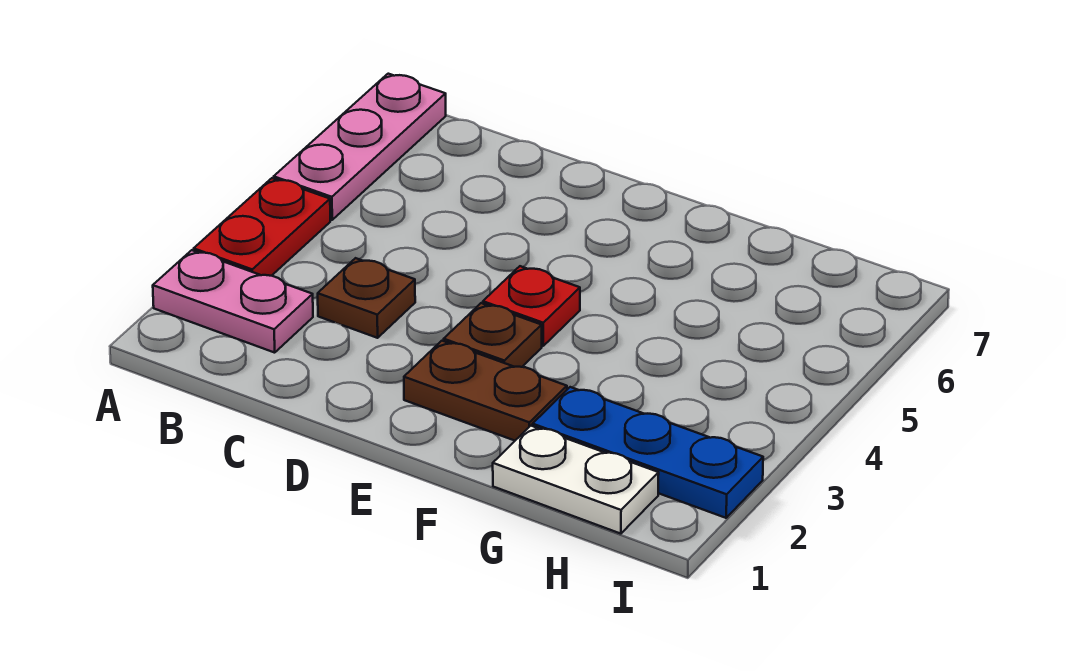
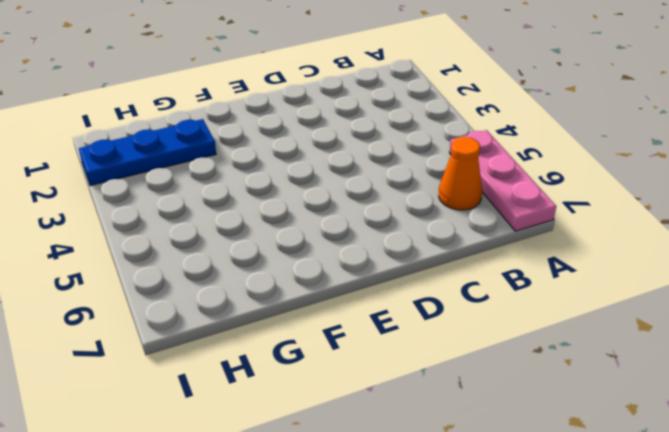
orange cone B6 level 1 -> none
none -> pink plate A2:B2 level 1
none -> red plate A3:A4 level 1

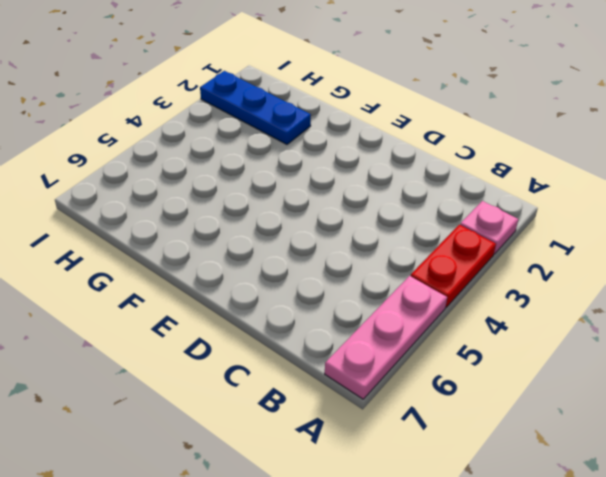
pink plate A2 level 1 -> pink plate A2:B2 level 1
none -> brown plate C3 level 1
none -> brown plate E2:F2 level 1

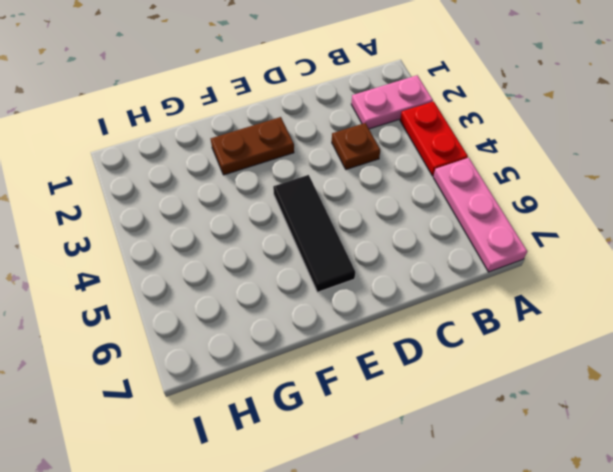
black tile E4:E6 level 1 -> red plate E4 level 1
none -> brown plate E3 level 1
none -> white plate G1:H1 level 1

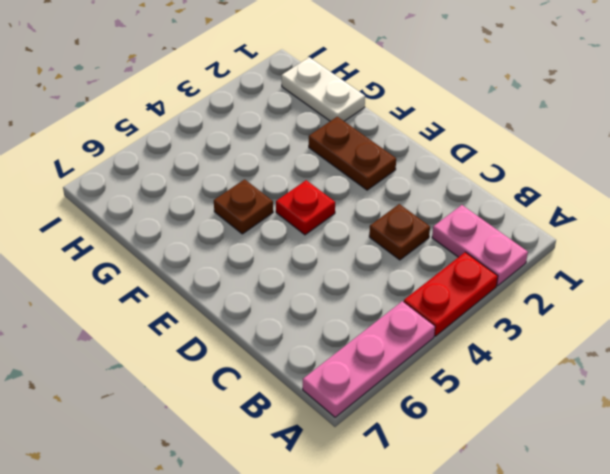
brown plate F5 level 1 -> brown plate E3 level 1
none -> blue plate G2:I2 level 1

